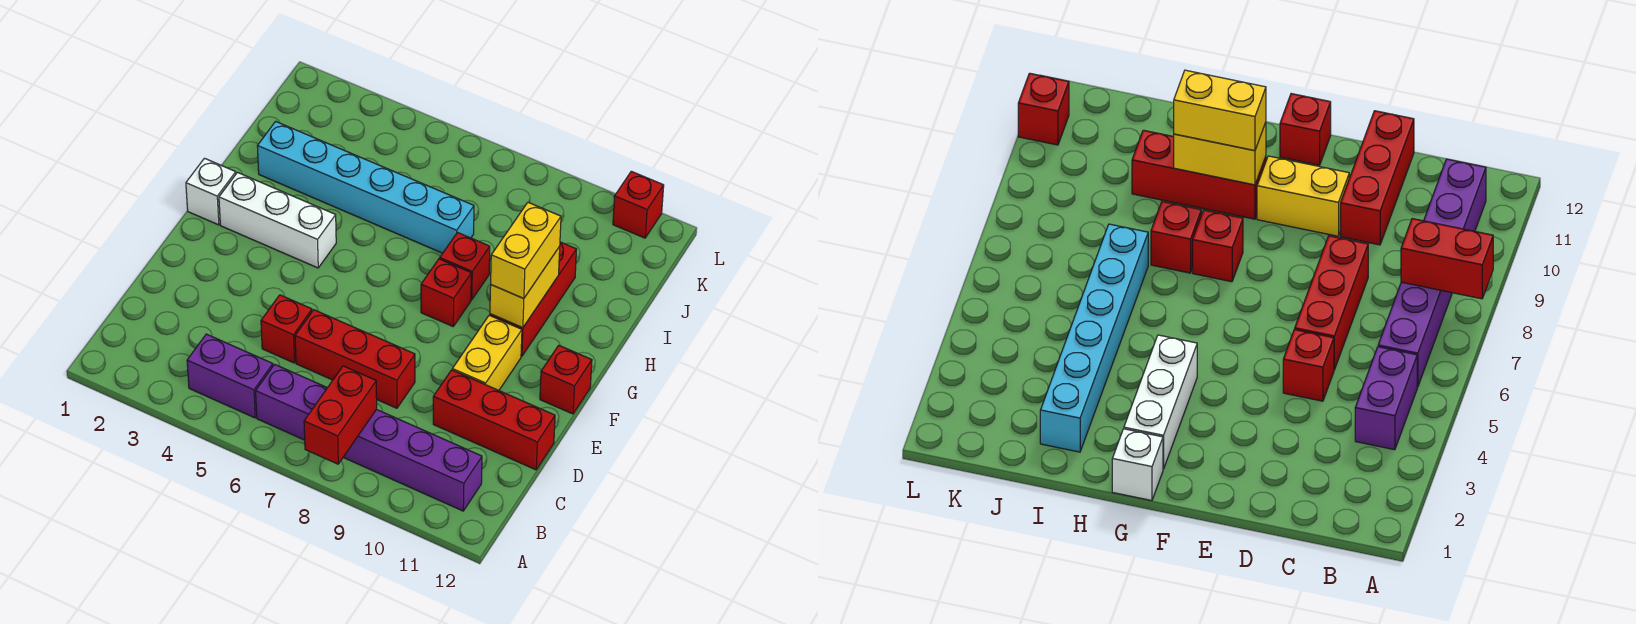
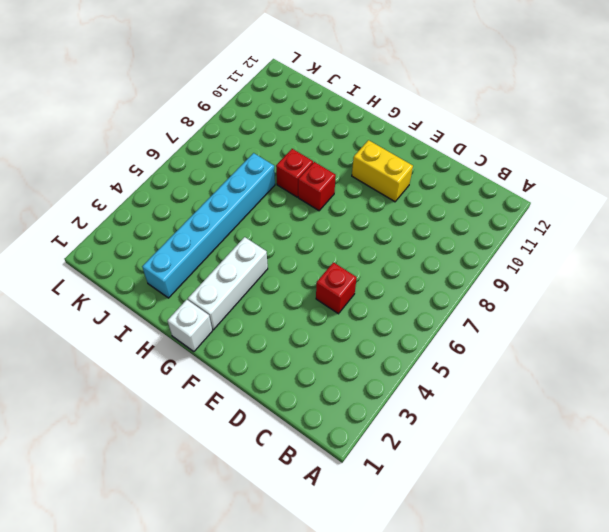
none -> purple brick B4:B5 level 1
none -> purple brick B6:B11 level 1
none -> red brick D6:D8 level 1

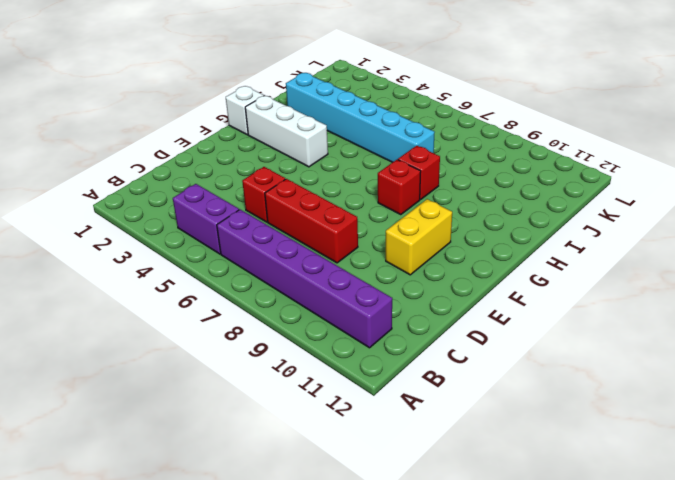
none -> red brick D10:D12 level 1
none -> red brick F12 level 1
none -> red brick G10:I10 level 1

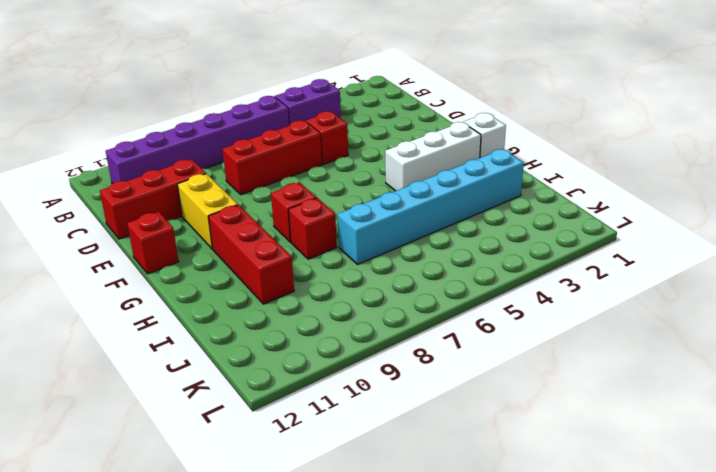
none -> red brick L11 level 1
none -> red brick A8:B8 level 2
none -> yellow brick G10:H10 level 2

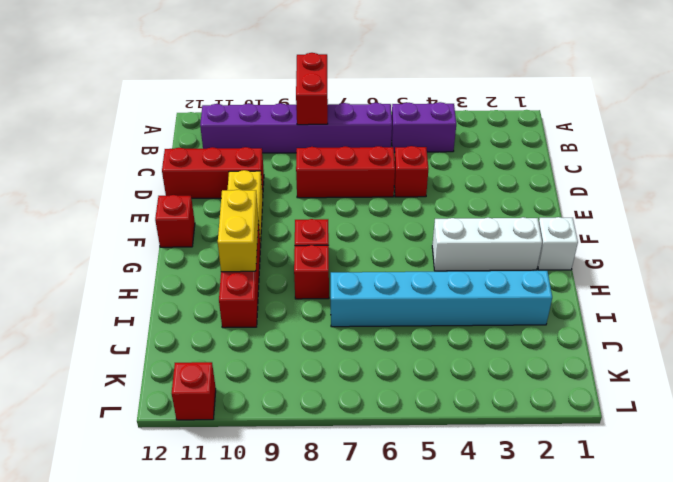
none -> yellow brick G10:H10 level 3

